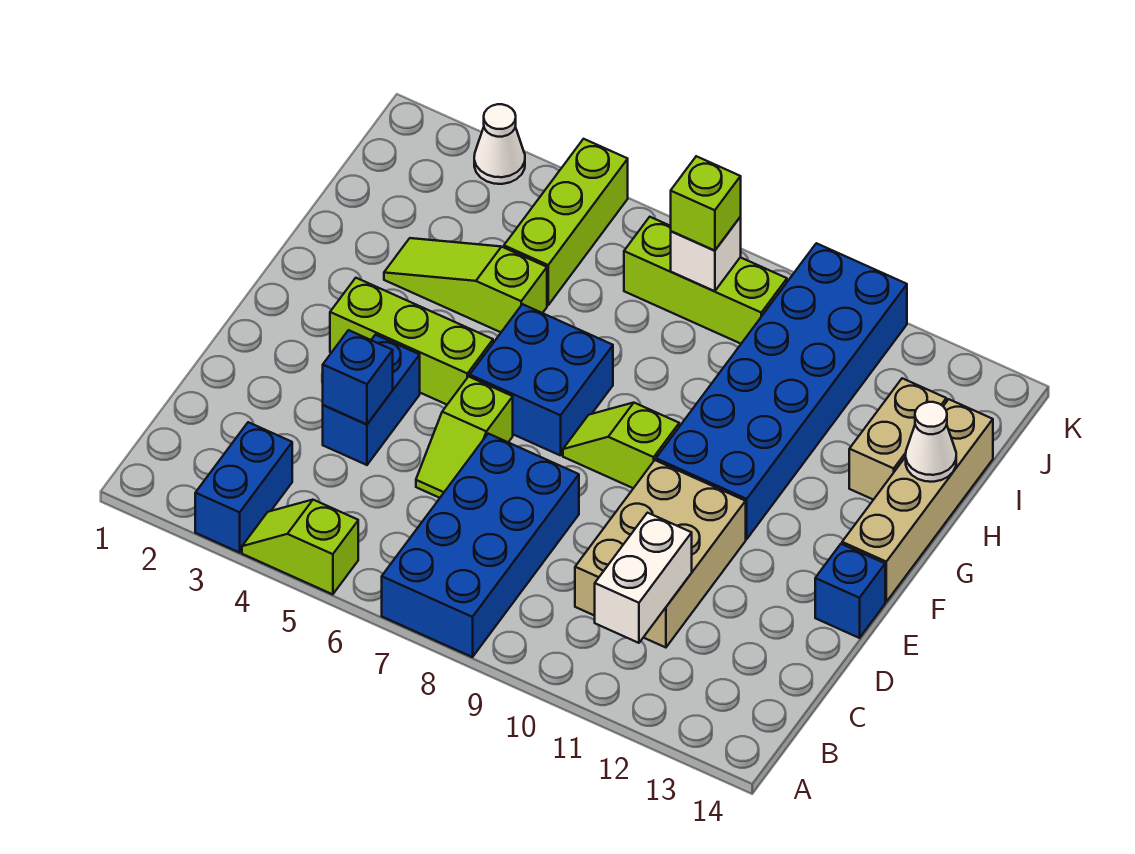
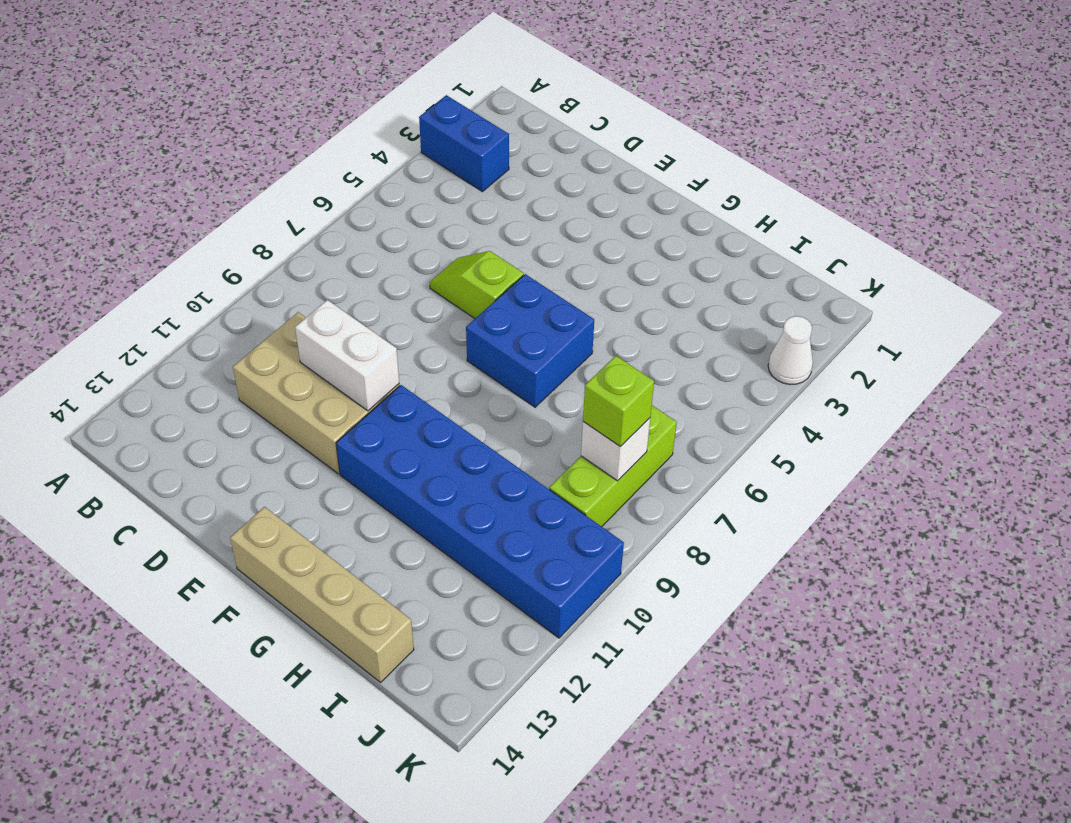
white brick D10:E10 level 2 -> white brick B11:C11 level 2
none -> lime slope A4:A5 level 1 top 5
none -> blue brick A7:D8 level 1
none -> blue brick D4:E4 level 1

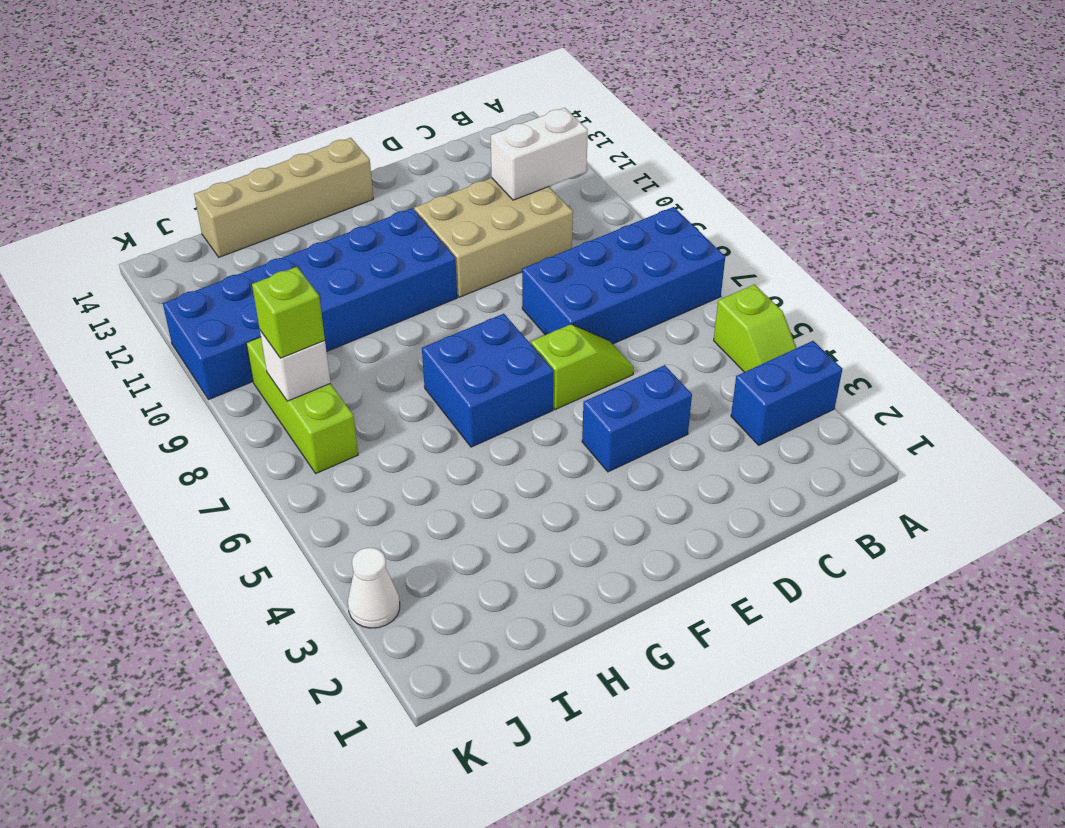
none -> blue brick E14 level 1
none -> lime brick F3:F5 level 1
none -> lime slope F8:F9 level 1 top 9

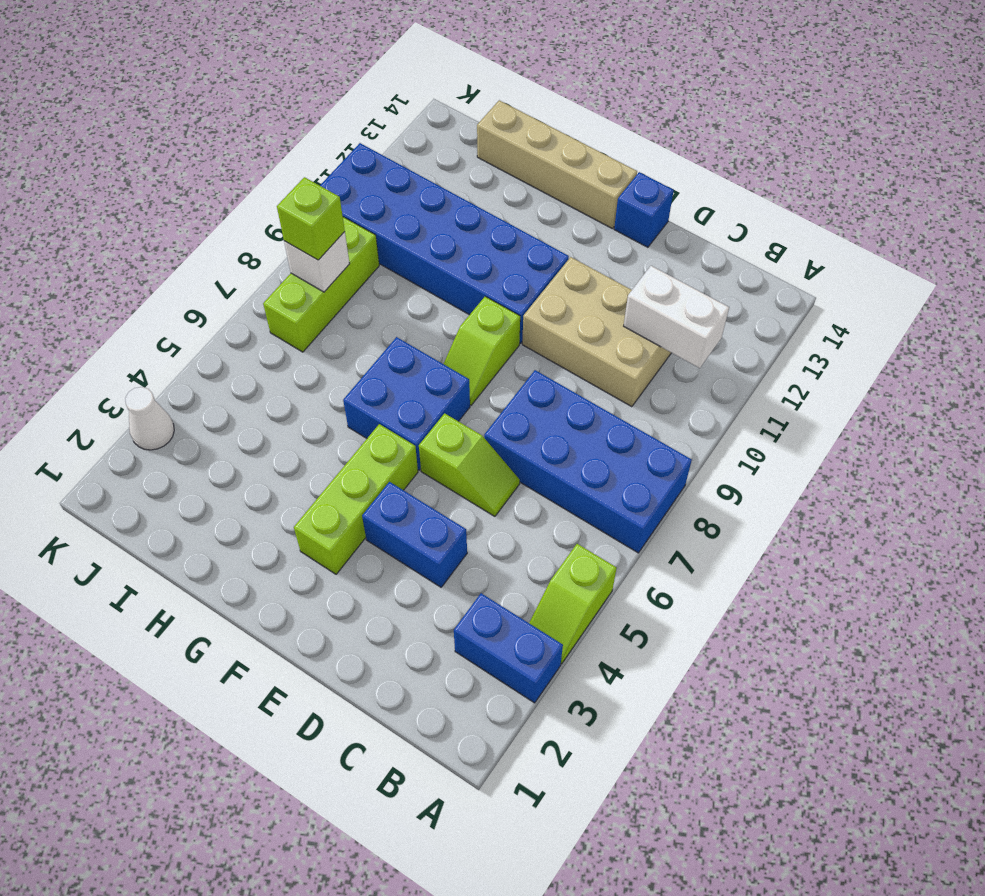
none -> lime slope H3:H5 level 1 top 5
none -> tan brick H13:I13 level 1
none -> lime brick I5:K5 level 1

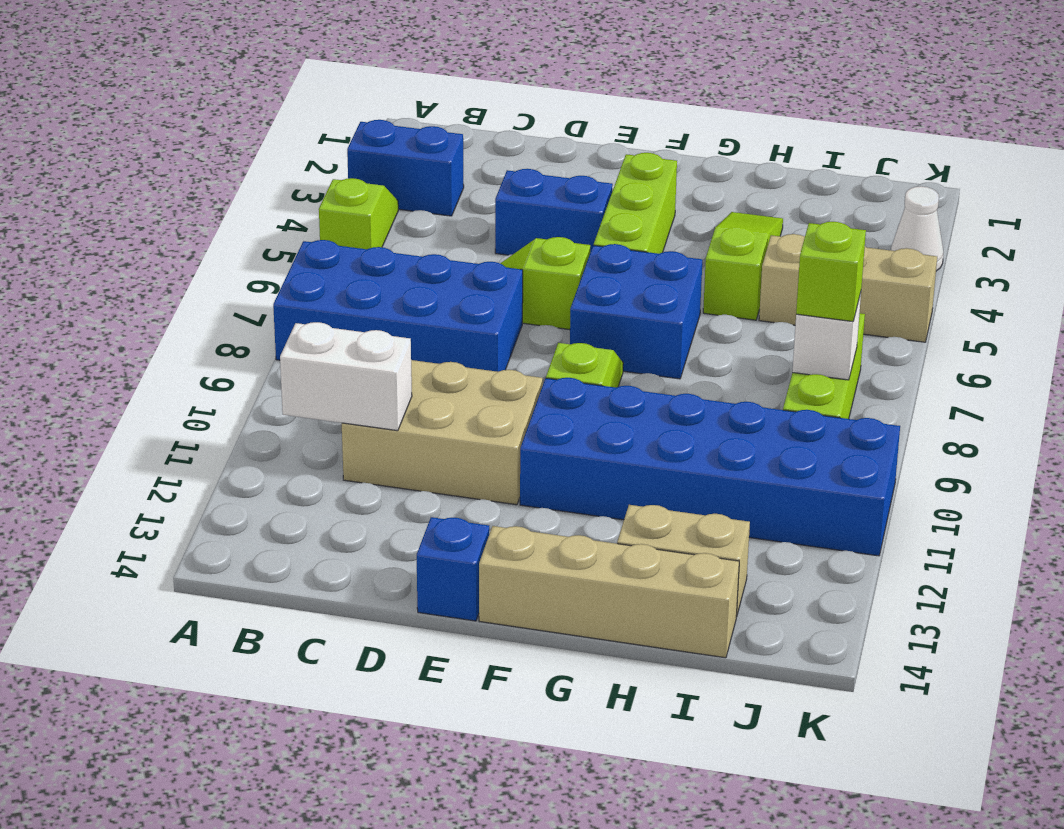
tan brick I5:K5 level 1 -> lime brick I5:K5 level 1
none -> blue brick D4 level 2
none -> white cone H14 level 2

